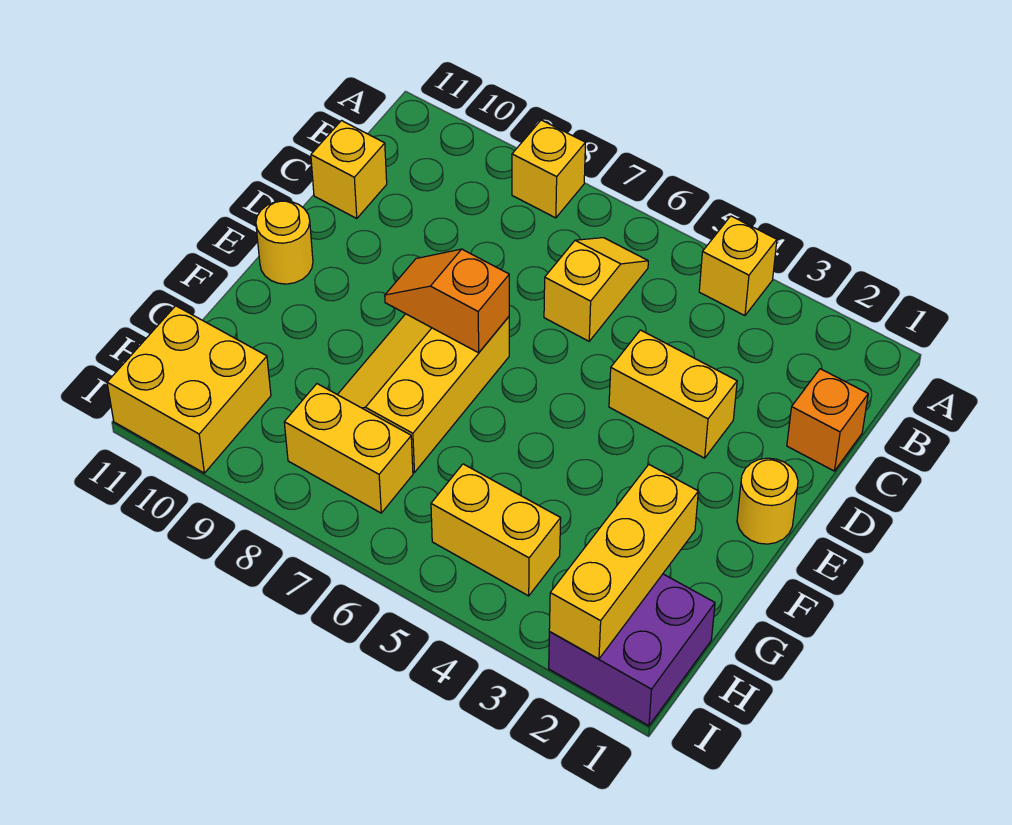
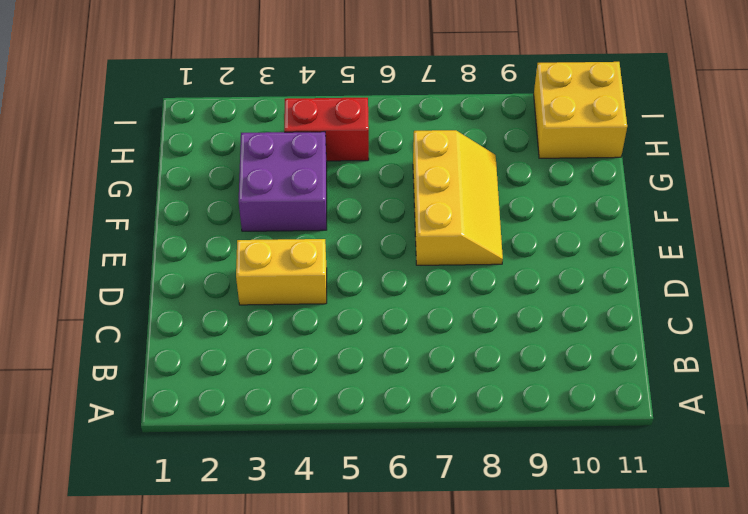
purple brick F3:G4 level 1 -> purple brick H1:I2 level 1
red brick H4:H5 level 1 -> yellow brick H4:H5 level 1
none -> yellow brick A4 level 1
none -> yellow brick A8 level 1
none -> yellow slope B6:C6 level 1 top C

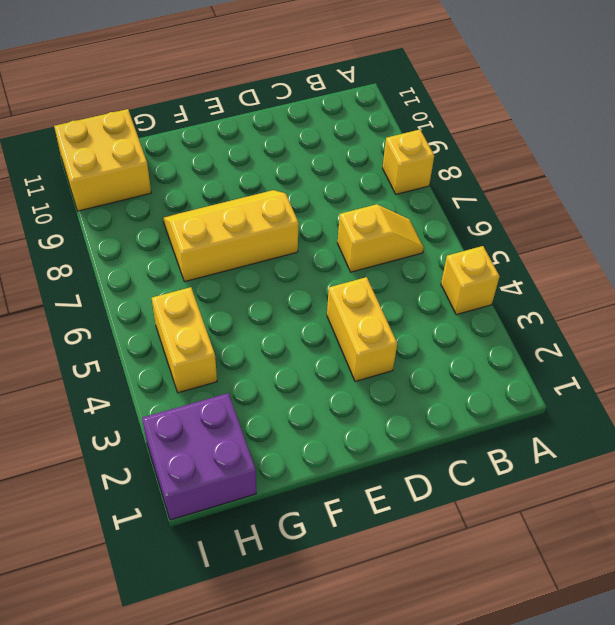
none -> orange brick C1 level 1
none -> yellow brick C11 level 1
none -> yellow round brick E1 level 1

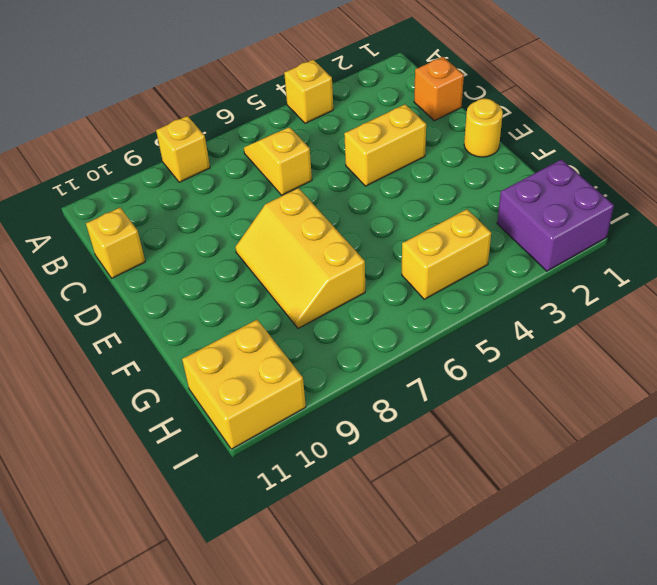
none -> yellow round brick E11 level 1
none -> yellow brick H7:H8 level 1
none -> orange slope E7:E8 level 2 top 7

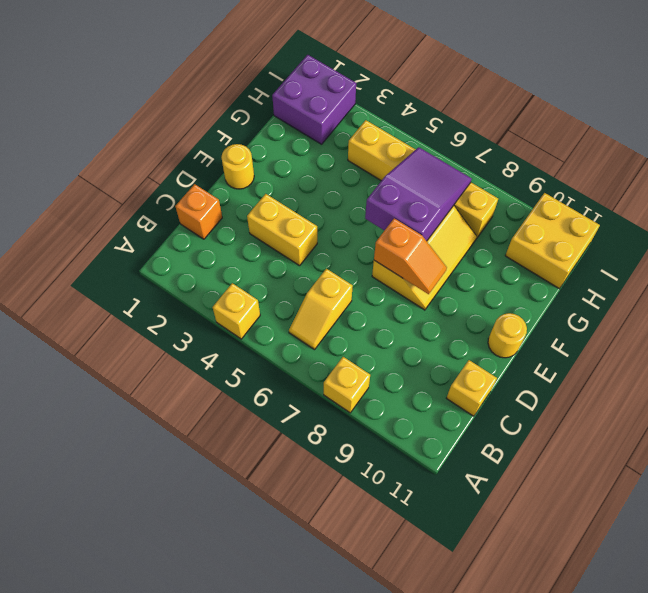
purple slope F6:H7 level 2 top F -> none
none -> yellow brick G2:I2 level 2

